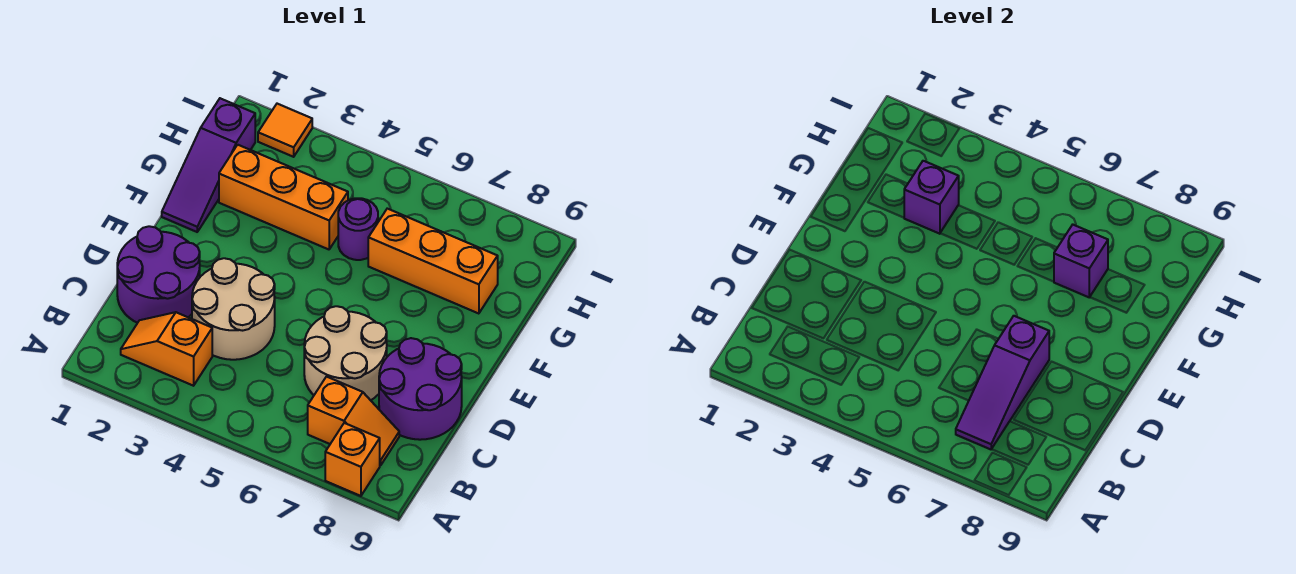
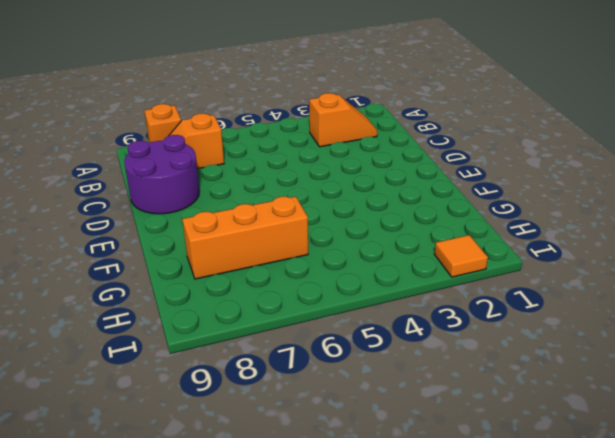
none -> purple round brick C1:D2 level 1
none -> tan round brick C3:D4 level 1
none -> tan round brick C6:D7 level 1

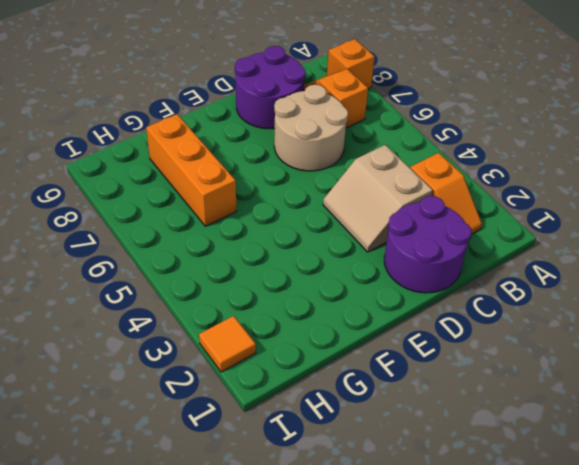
tan slope C3:D4 level 1 top C -> tan round brick C3:D4 level 1
none -> purple slope F1:H1 level 1 top H
none -> orange brick G2:G4 level 1
none -> purple round brick G5 level 1

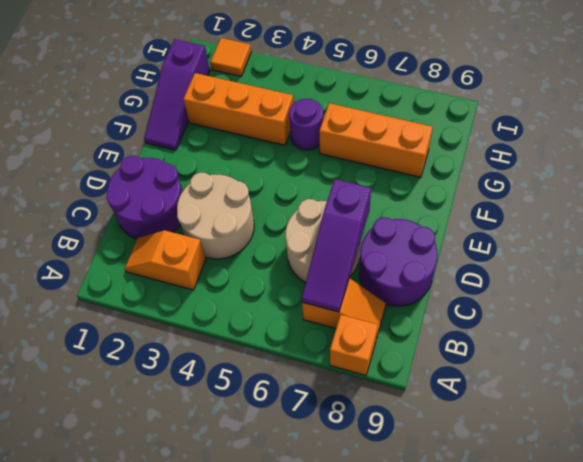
none -> purple brick G3 level 2
none -> purple brick G7 level 2

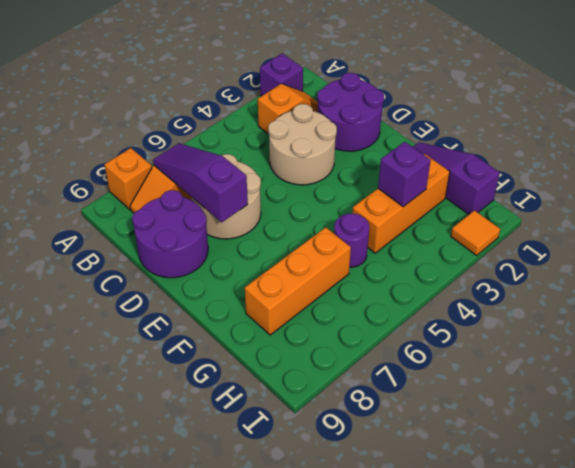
purple brick A2 level 1 -> purple brick G7 level 2

